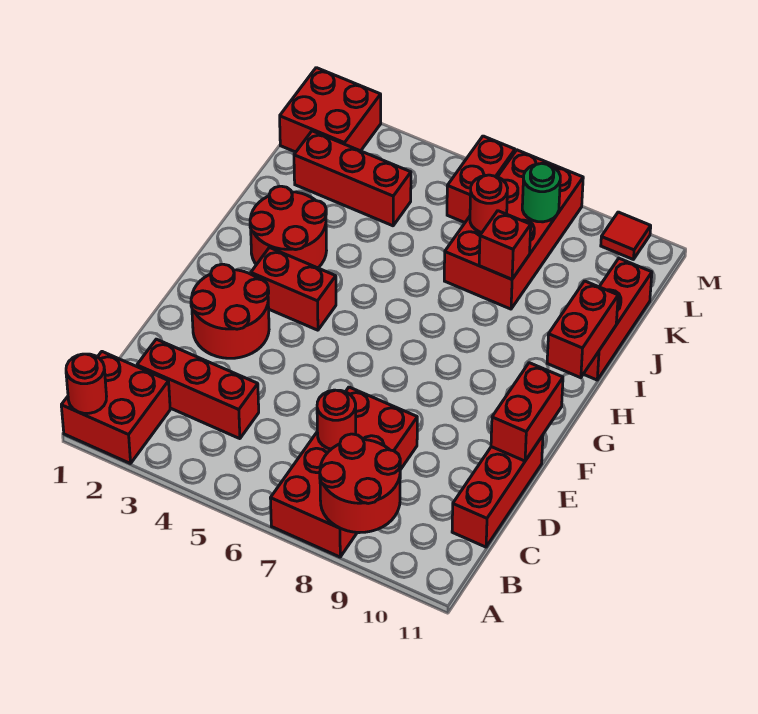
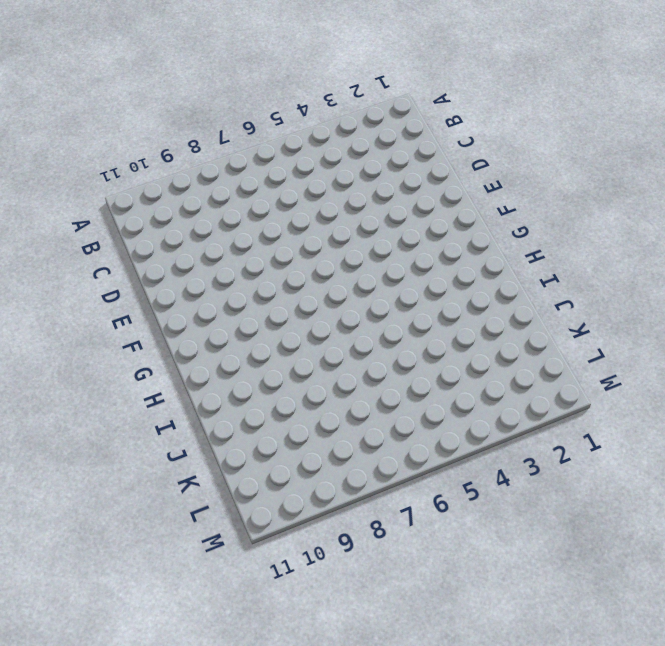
none -> red brick A1:B2 level 1
none -> red brick A7:D8 level 1
none -> red brick C2:C4 level 1

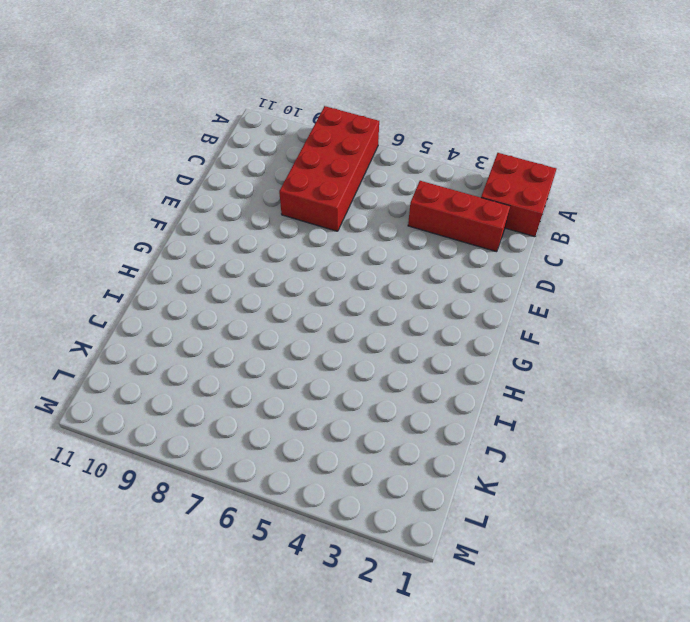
none -> red brick C11:E11 level 1
none -> red round brick E2:F3 level 1
none -> red brick G3:G4 level 1

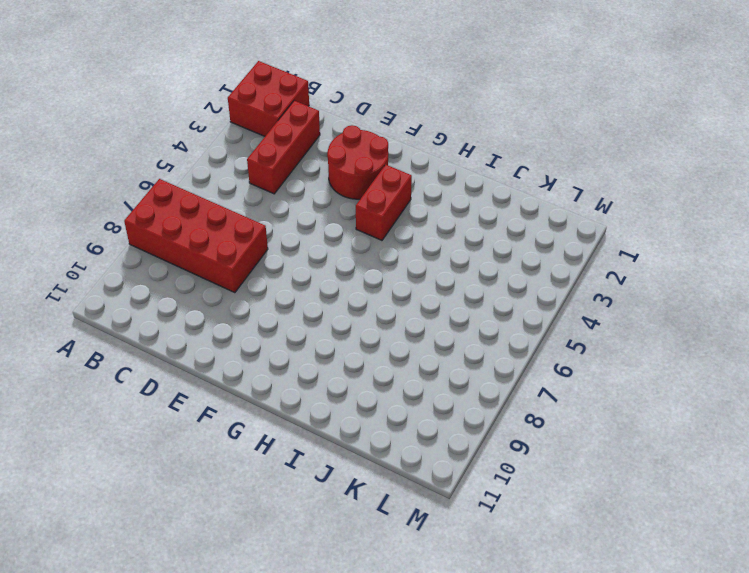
none -> red brick C11:E11 level 1
none -> red round brick H2:I3 level 1
none -> red brick I11:K11 level 1

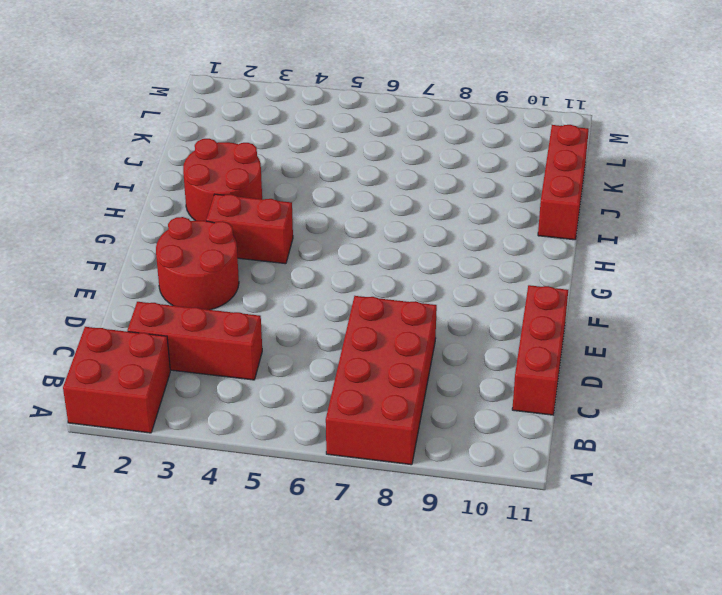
none -> red brick J7:M8 level 1
none -> red brick K2:K4 level 1
none -> red brick L1:M2 level 1

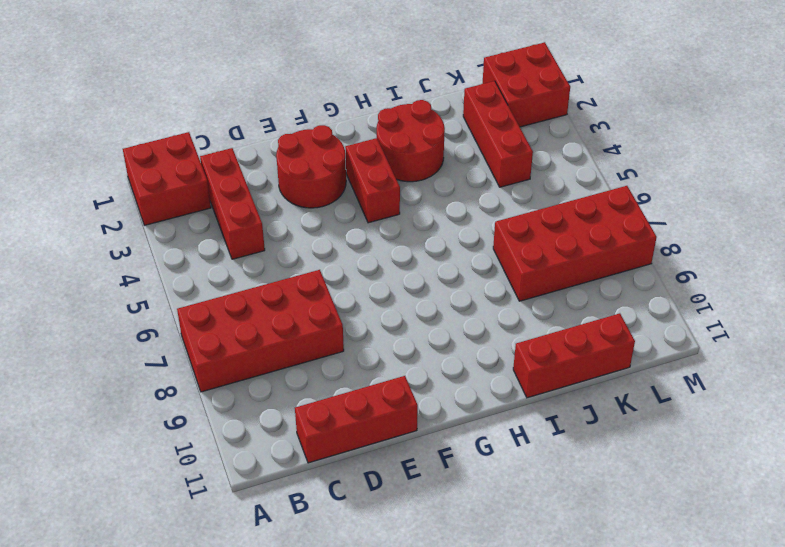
none -> red brick L6:M6 level 1
none -> red tile M10 level 1
none -> red round brick A1 level 2

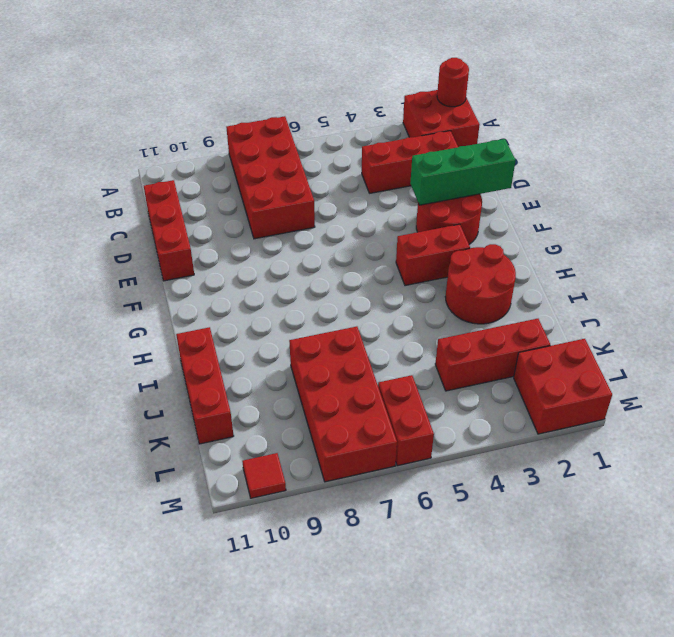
green brick E1:E3 level 2 -> none
none -> red round brick A8:B9 level 2
none -> red round brick C7 level 2
none -> red brick E11:F11 level 2

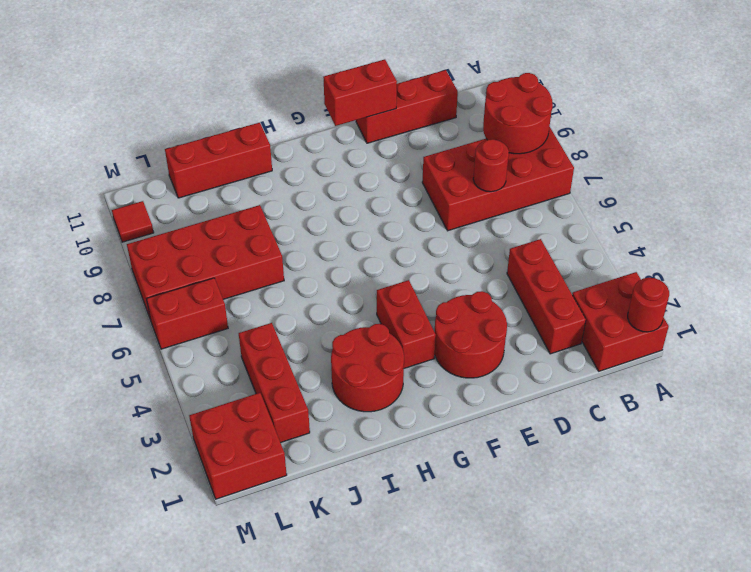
none -> red brick H11:I11 level 2
none -> red brick J8 level 2
none -> red round brick K7 level 2

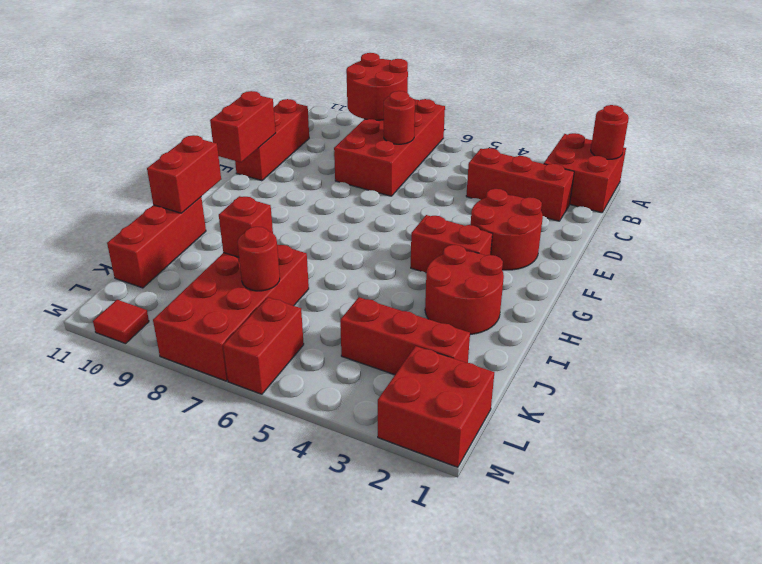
none -> green round brick L8 level 2

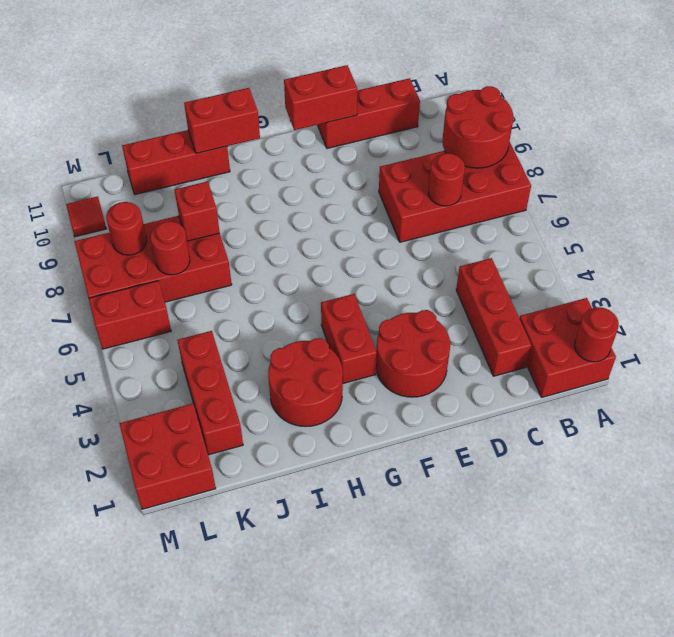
red round brick L8 level 2 -> green round brick L8 level 2

